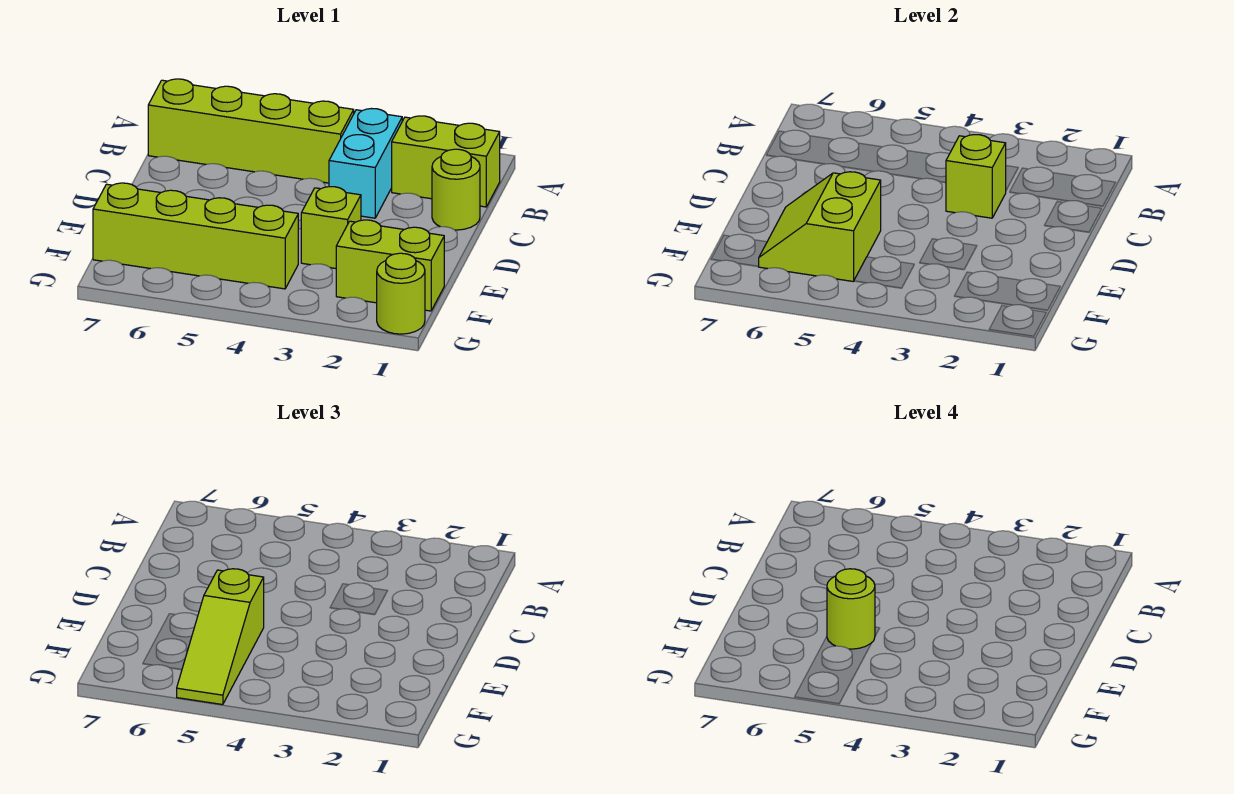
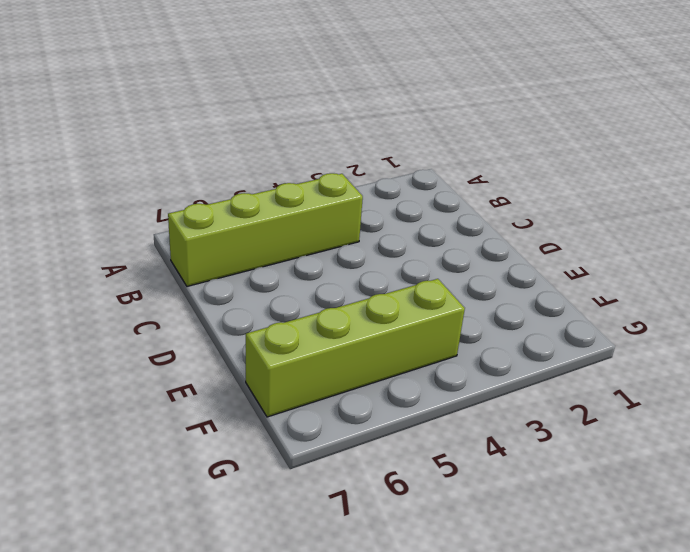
none -> lime brick B1:B2 level 1
none -> cyan brick B3:C3 level 1
none -> lime round brick C1 level 1

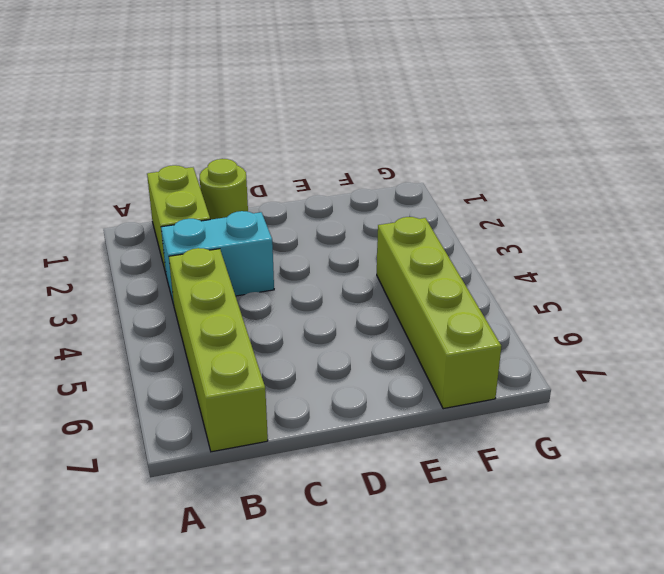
none -> lime brick E3 level 1
none -> lime brick F1:F2 level 1
none -> lime round brick G1 level 1

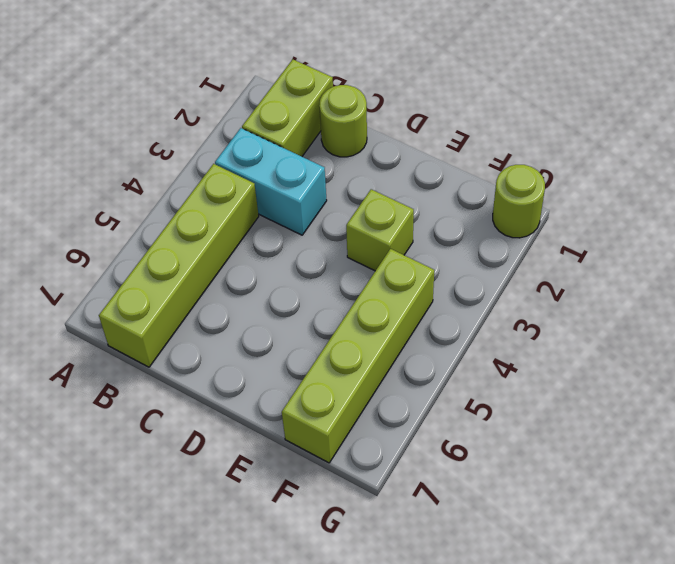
none -> lime brick F1:F2 level 1
none -> lime brick C3 level 2
none -> lime slope E5:F6 level 2 top 5

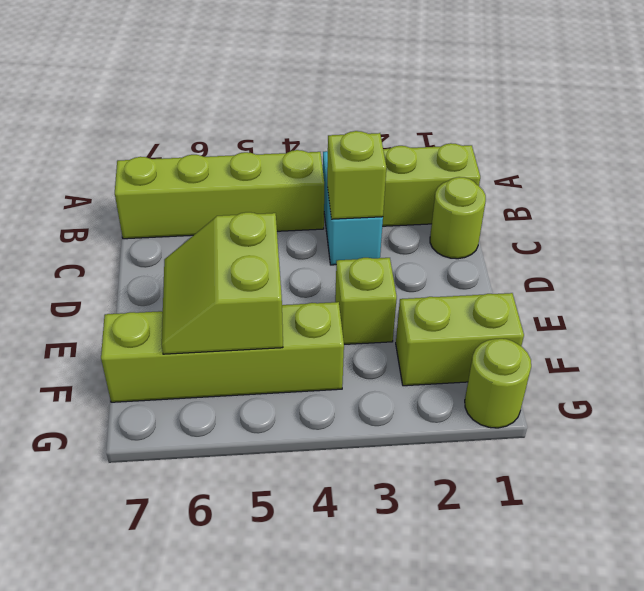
none -> lime slope E5:G5 level 3 top E
none -> lime round brick E5 level 4

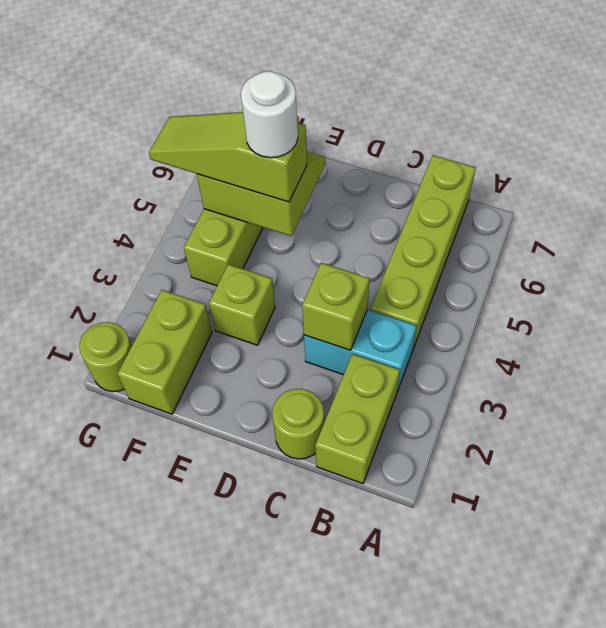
white round brick E5 level 4 -> lime round brick E5 level 4

